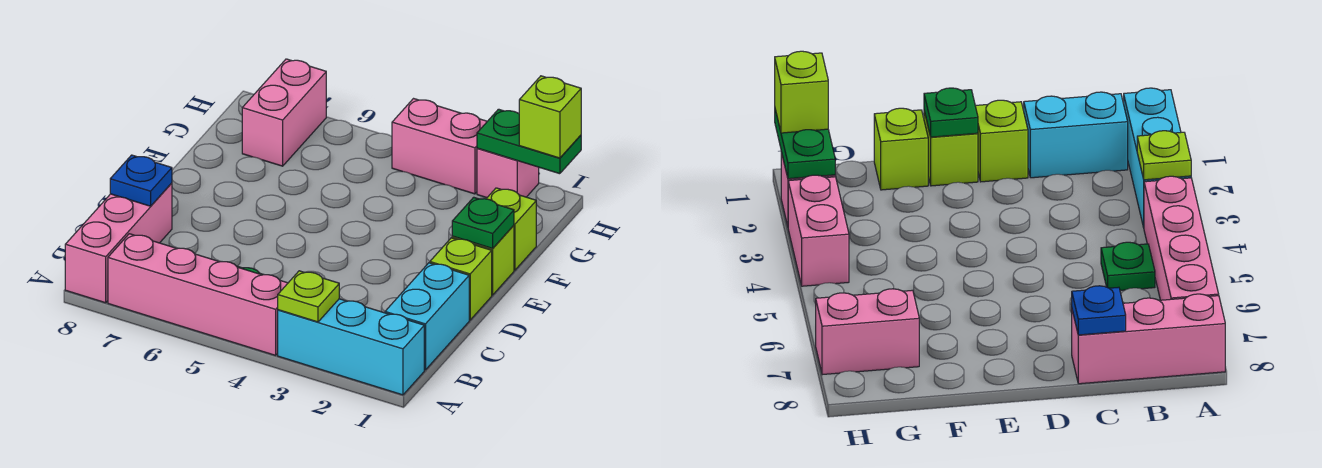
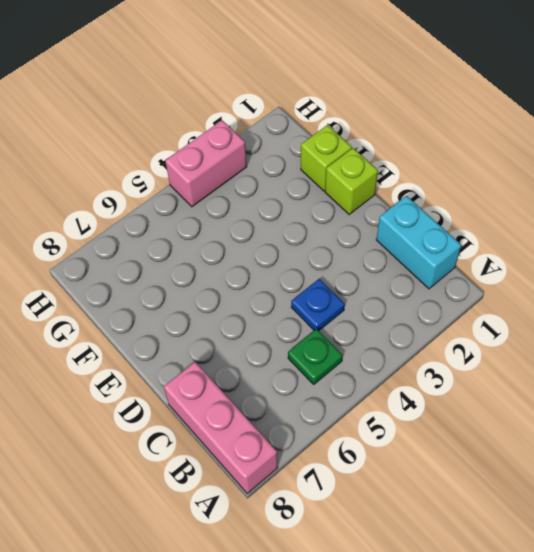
blue plate C4 level 1 -> blue plate C8 level 2
none -> cyan brick A1:A3 level 1
none -> pink brick A4:A7 level 1
none -> lime brick D1 level 1

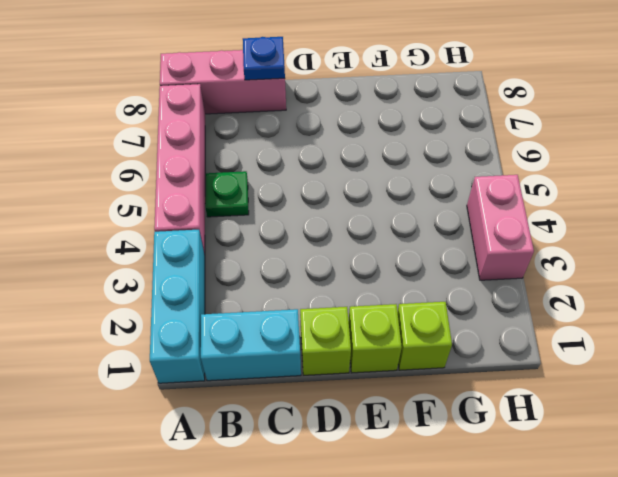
none -> pink brick G7:H7 level 1
none -> pink brick H2 level 1
none -> lime plate A3 level 2

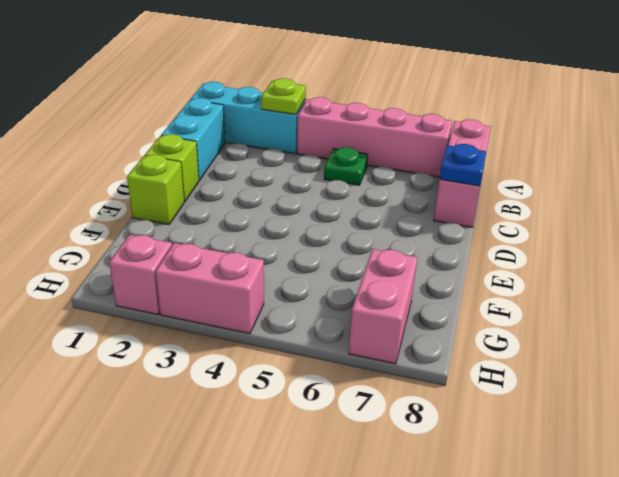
none -> lime brick F1 level 1
none -> green plate E1 level 2
none -> green plate H1:H2 level 2

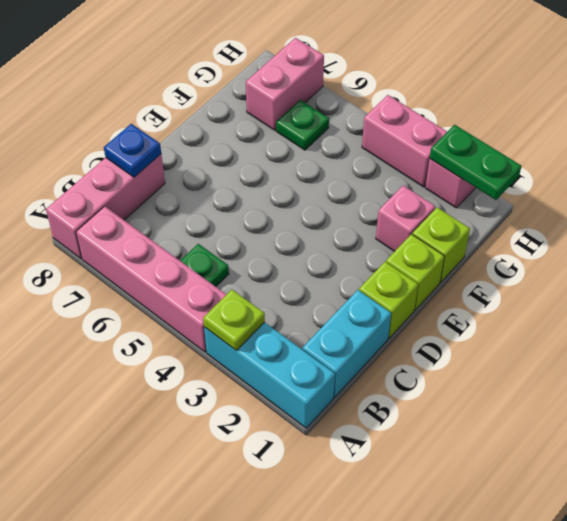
pink brick F2 level 1 -> none
green plate G6 level 1 -> green plate E1 level 2
none -> lime brick H1 level 3

